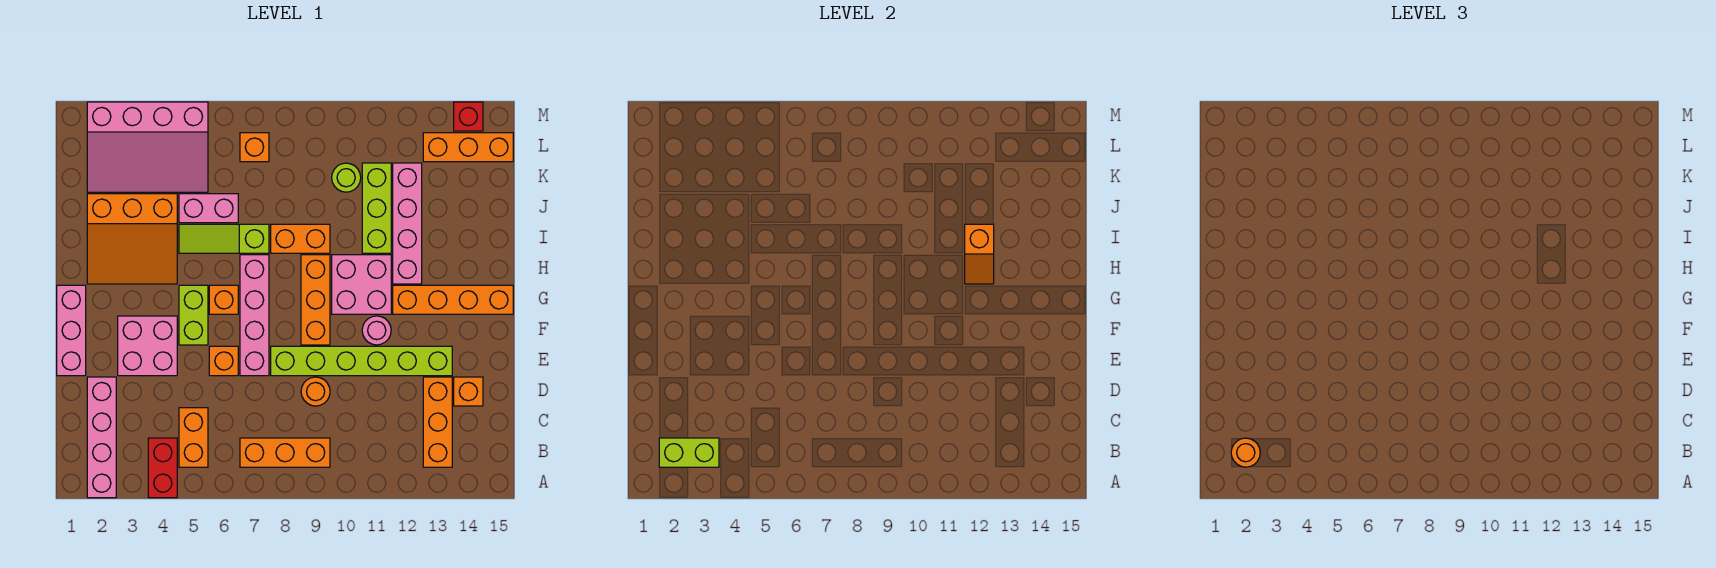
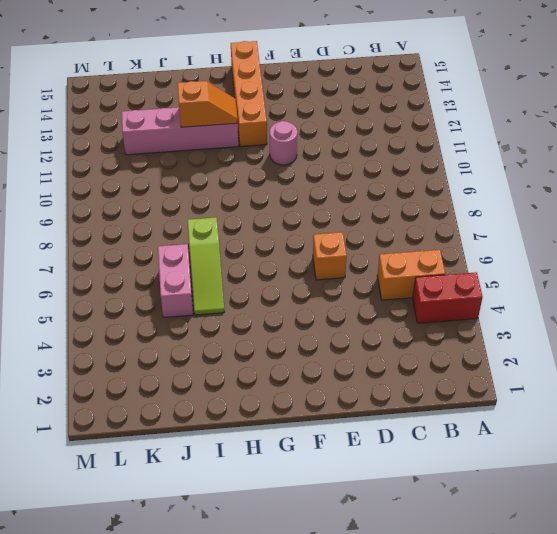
none -> pink brick A2:D2 level 1
none -> orange brick B7:B9 level 1
none -> orange brick B13:D13 level 1
none -> orange round brick D9 level 1

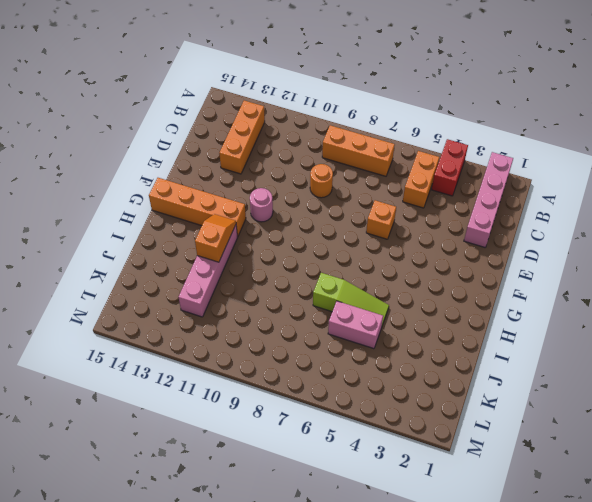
none -> orange brick D14 level 1
none -> pink brick E1:G1 level 1
none -> pink brick E3:F4 level 1
none -> pink brick E7:H7 level 1

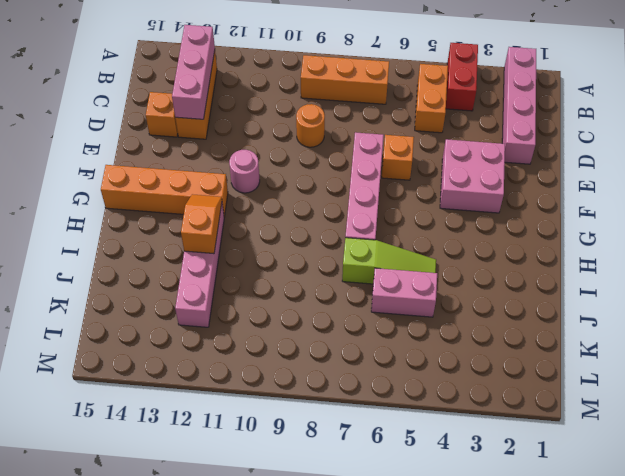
pink brick B13:D13 level 2 -> pink brick E1:G1 level 1
none -> lime brick E8:E13 level 1
none -> lime brick F5:G5 level 1
none -> orange brick F9:H9 level 1
none -> orange brick G6 level 1

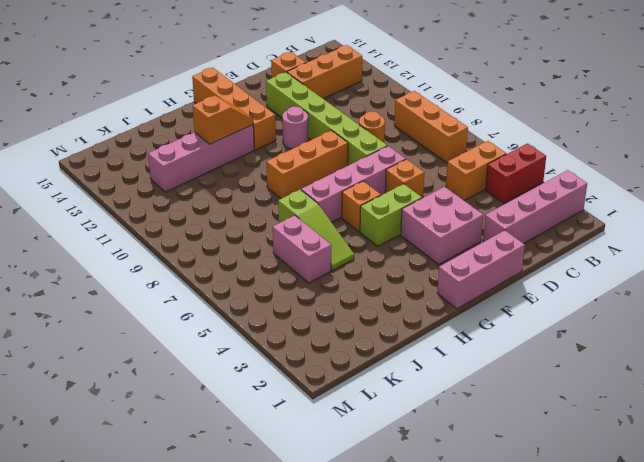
none -> pink brick G10:H11 level 1
none -> orange slope H2:J4 level 1 top J
none -> orange brick I8:I9 level 1
none -> lime brick I11:K11 level 1

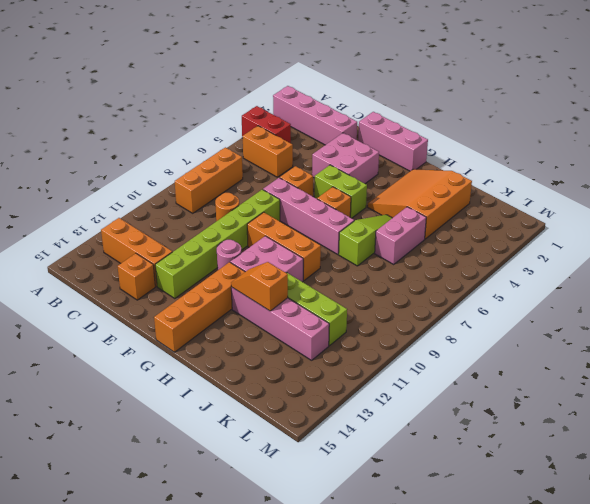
none -> orange brick I8:I9 level 1
none -> pink slope K2:M5 level 1 top M
none -> lime round brick K10 level 1
none -> orange brick L7 level 1

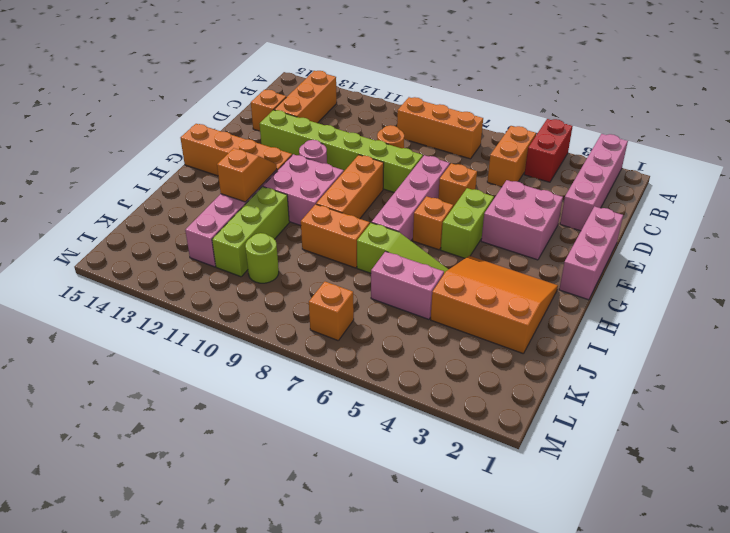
none -> pink slope K2:M5 level 1 top M
none -> orange brick L13:L15 level 1
none -> red brick M14 level 1
none -> lime brick B2:B3 level 2

